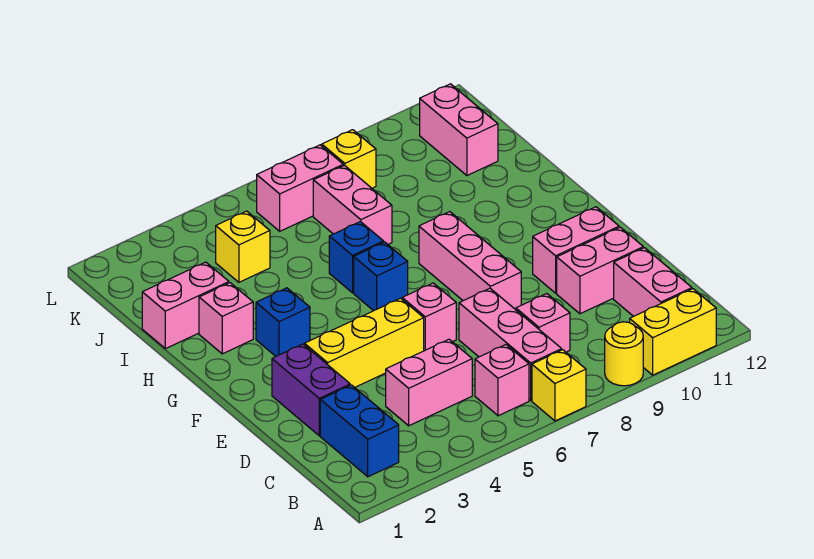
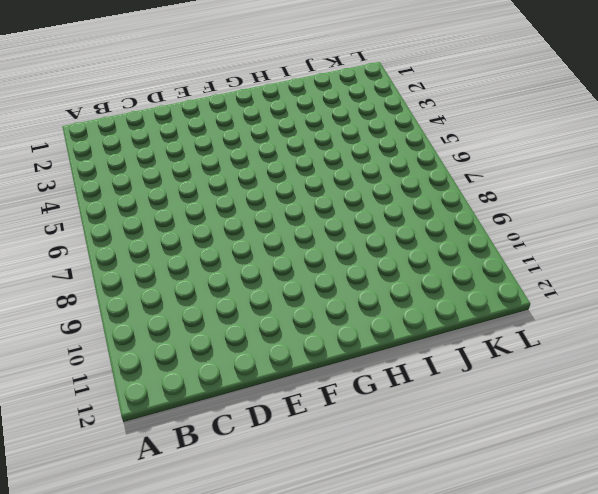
none -> yellow brick A7 level 1
none -> yellow round brick A9 level 1
none -> yellow brick A10:A11 level 1

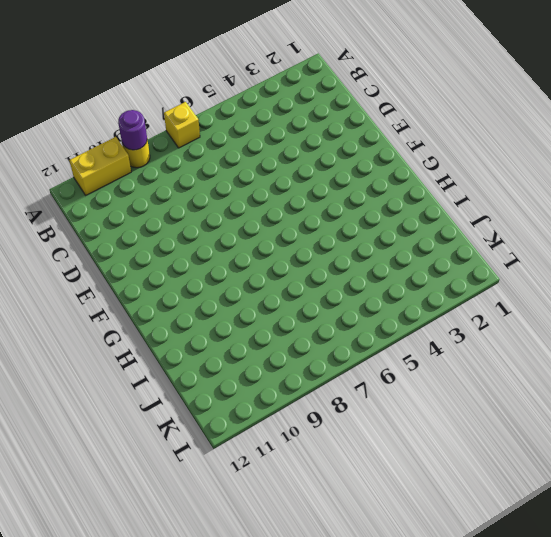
purple round brick A9 level 2 -> none
none -> blue brick B2:C2 level 1
none -> pink brick B6 level 1
none -> pink brick B7:D7 level 1

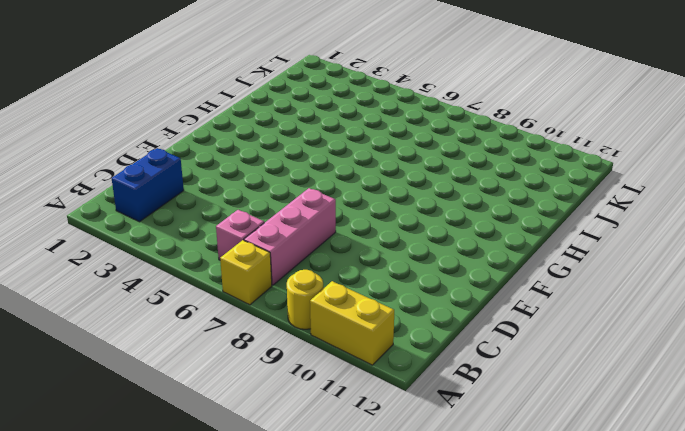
none -> pink brick B11:C11 level 1
none -> pink brick C4:C5 level 1
none -> pink brick C8 level 1

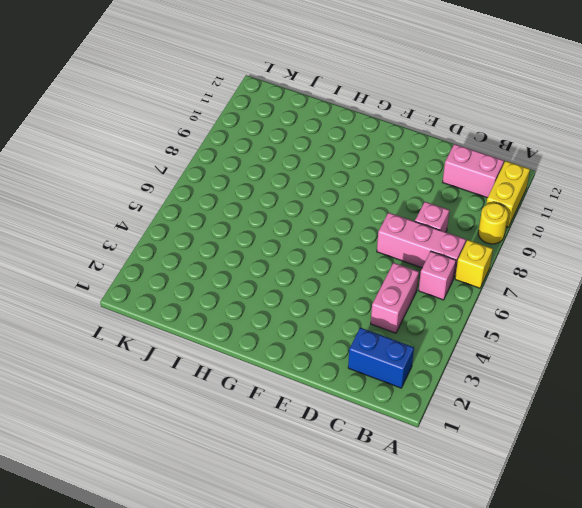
none -> purple brick D2:E2 level 1
none -> pink brick D10:D11 level 1
none -> yellow brick E3:E5 level 1

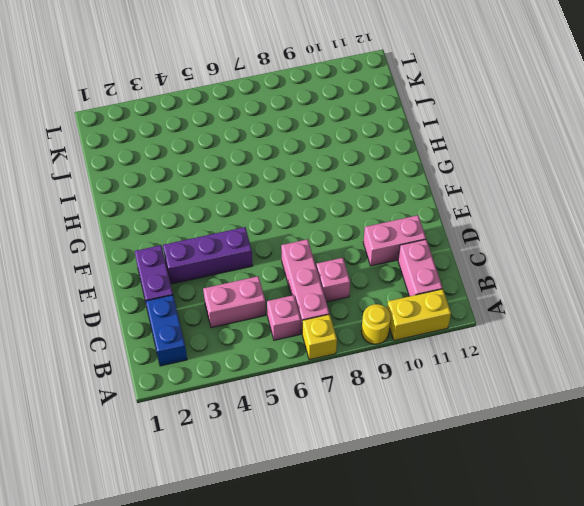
purple brick E3:E5 level 1 -> yellow brick E3:E5 level 1
none -> pink brick E6 level 1
none -> pink brick E8:G8 level 1
none -> pink brick E10:E11 level 1

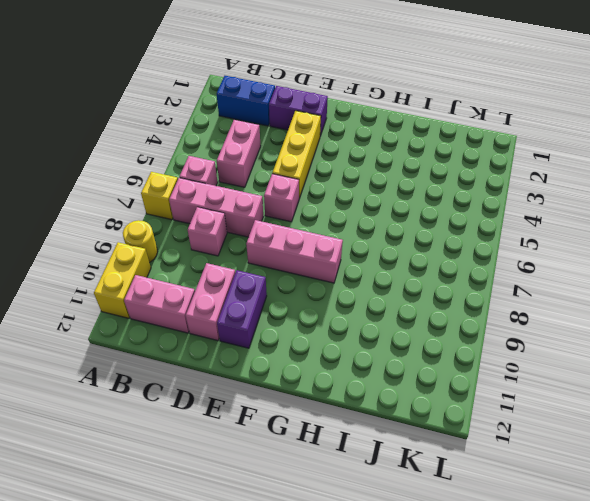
purple brick E10:E11 level 1 -> pink brick E10:E11 level 1
none -> blue brick G3 level 1
none -> blue brick G6 level 1
none -> pink brick H2 level 1

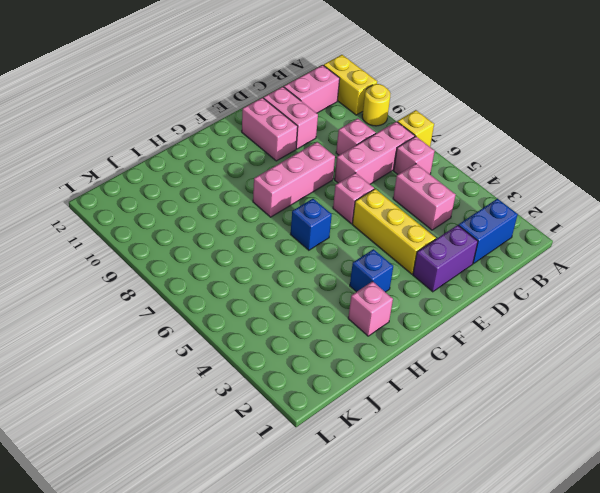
none -> blue brick H6 level 1
none -> pink brick I1:I2 level 1
none -> pink brick I7:J7 level 1

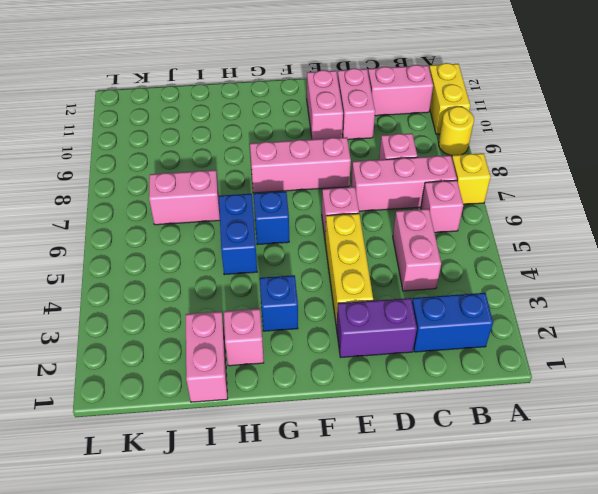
blue brick H5:H6 level 1 -> blue brick H6 level 1
none -> yellow brick J4 level 1
none -> pink brick J11:K11 level 1
none -> pink brick K6:K7 level 1

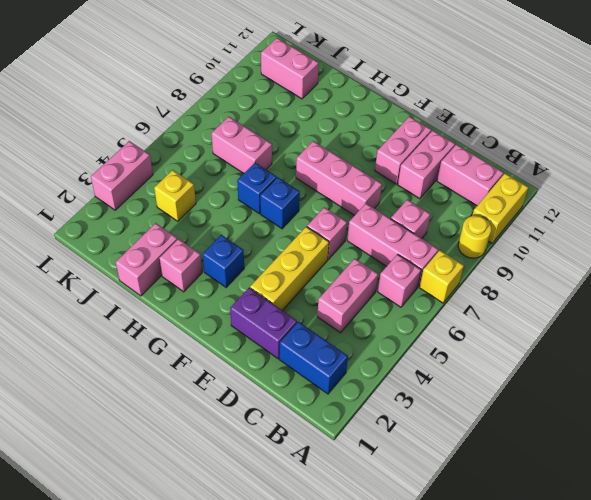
pink brick L3:L4 level 1 -> pink brick K6:K7 level 1
none -> yellow brick K8 level 1

